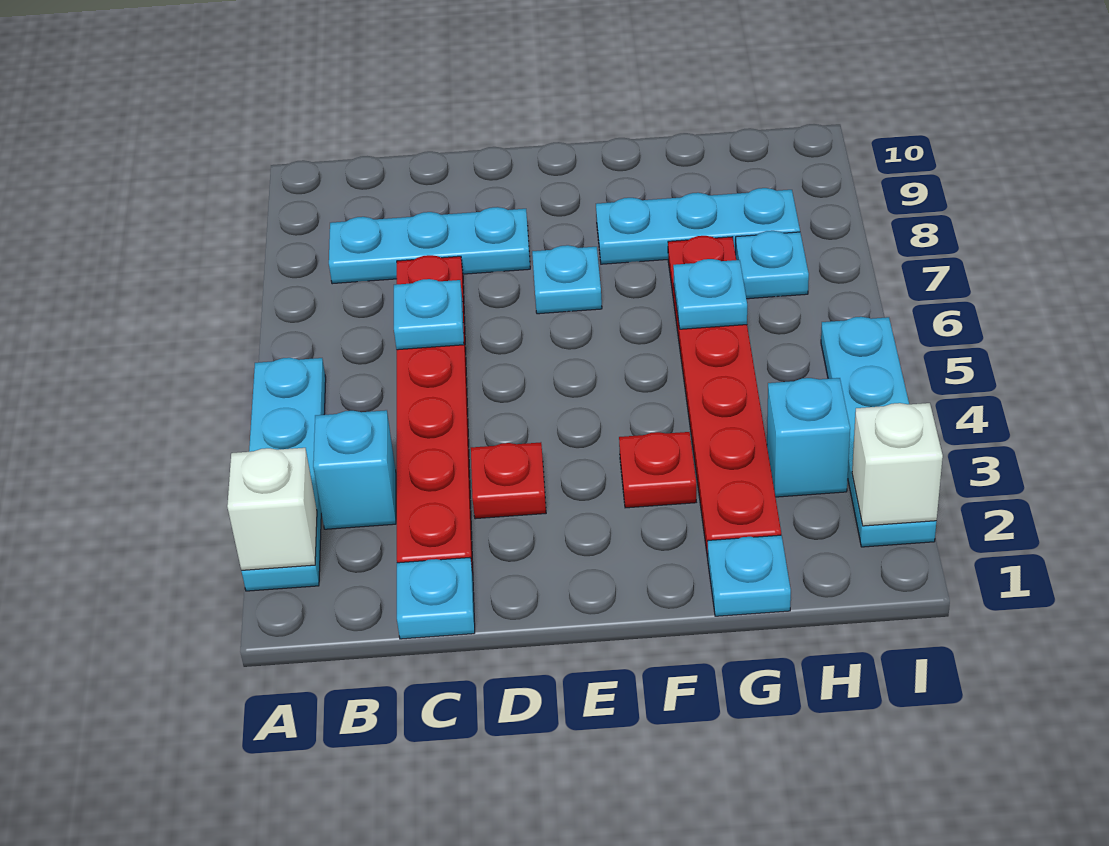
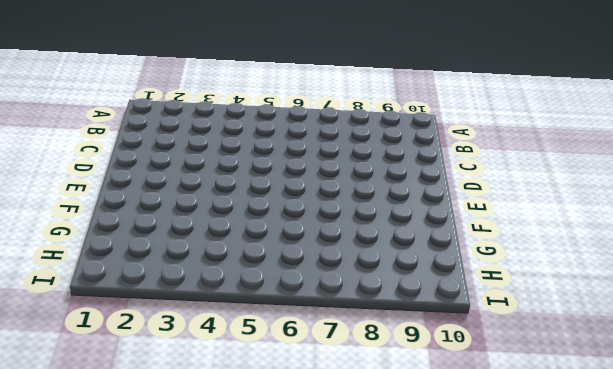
none -> cyan plate A2:A5 level 1
none -> cyan brick B3 level 1
none -> cyan plate B8:D8 level 1

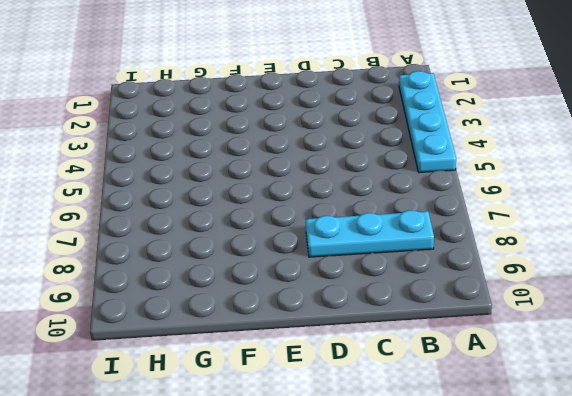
none -> cyan brick B3 level 1
none -> cyan plate C1 level 1
none -> red plate C2:C7 level 1

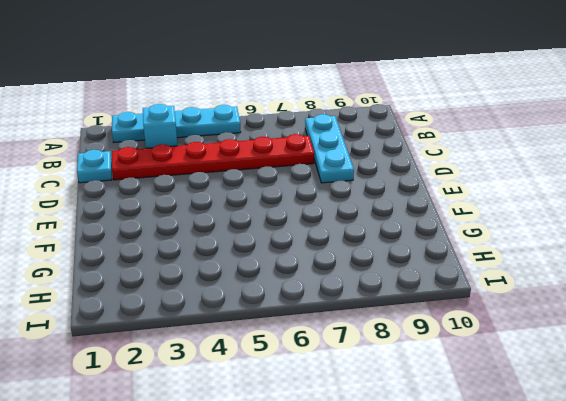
none -> red plate D3 level 1
none -> cyan plate E7 level 1
none -> red plate F3 level 1

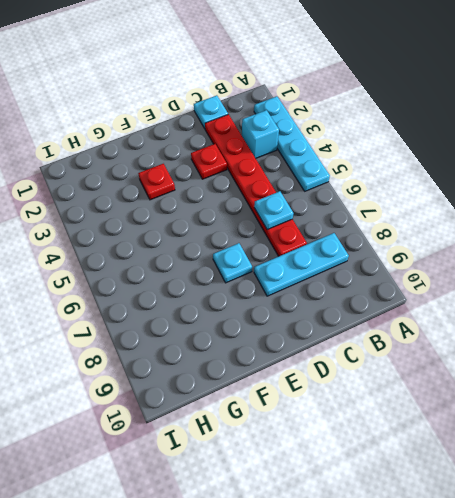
none -> cyan plate F8:H8 level 1
none -> cyan plate G1 level 1
none -> red plate G2:G7 level 1

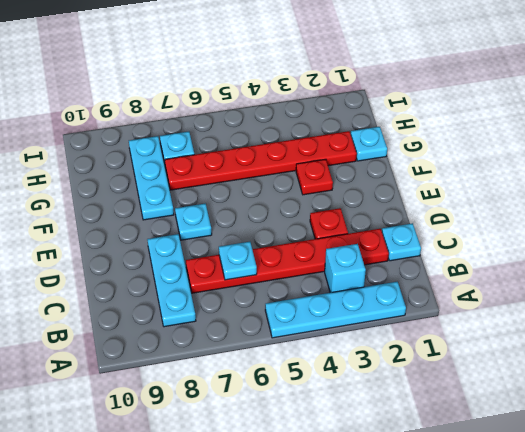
none -> cyan brick H3 level 1
none -> cyan plate I2:I5 level 1
none -> white brick A2 level 2

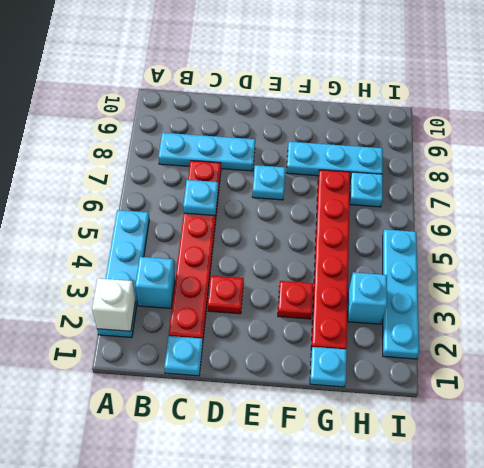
none -> cyan plate G6 level 2
none -> white brick I2 level 2

